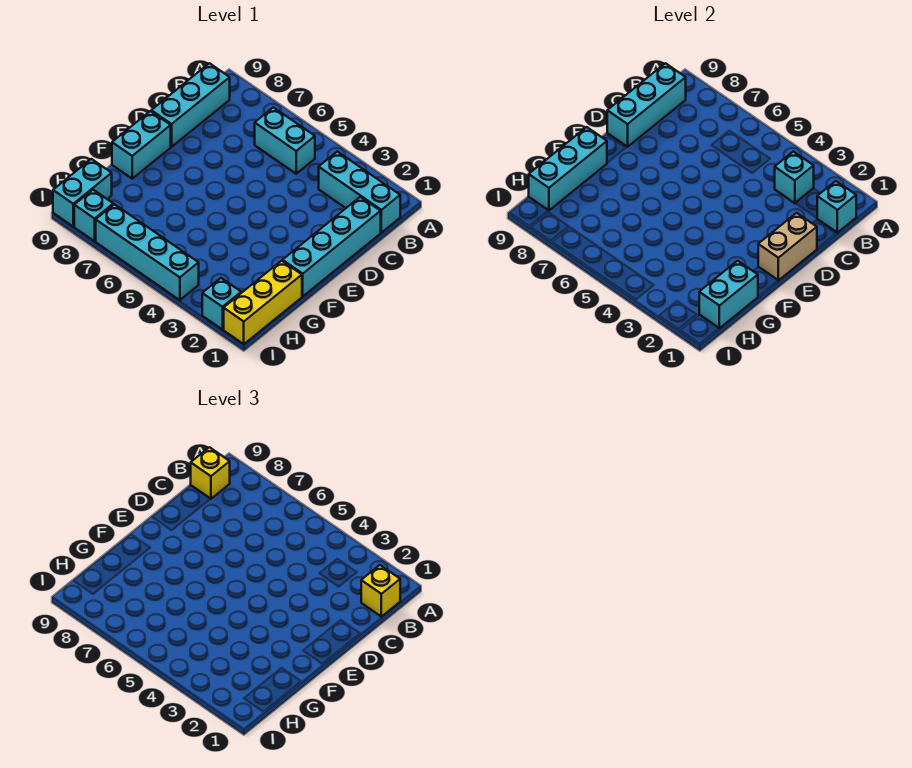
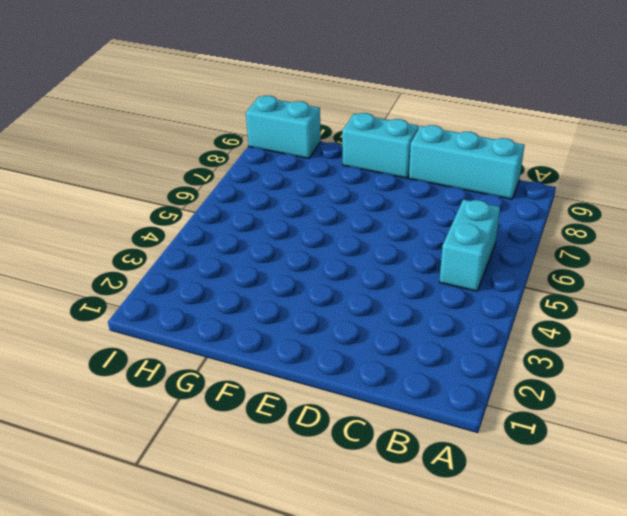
none -> cyan brick B1:B3 level 1
none -> cyan brick C1:F1 level 1
none -> yellow brick G1:I1 level 1

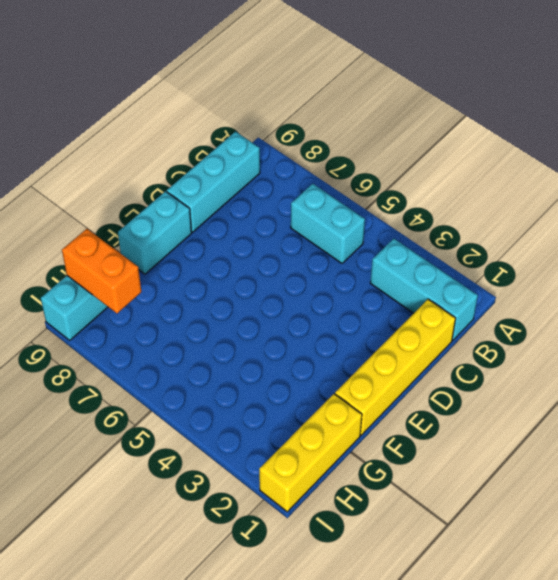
yellow brick C1:F1 level 1 -> cyan brick C1:F1 level 1
orange brick H8:H9 level 2 -> cyan brick F9:H9 level 2
none -> cyan brick I2 level 1
none -> cyan brick I4:I7 level 1
none -> cyan brick I8 level 1

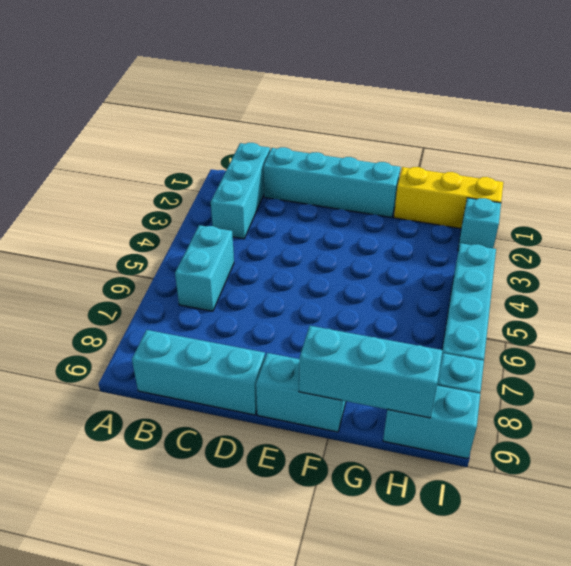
none -> cyan brick B1 level 2
none -> cyan brick B3 level 2
none -> cyan brick B9:D9 level 2

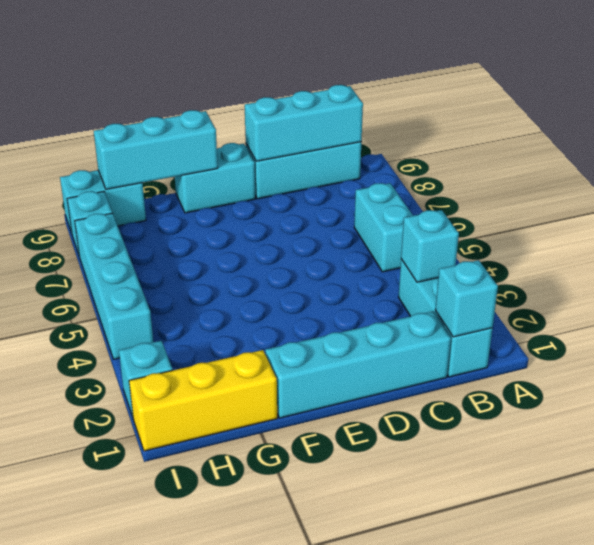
none -> tan brick D1:E1 level 2
none -> cyan brick G1:H1 level 2
none -> yellow brick B1 level 3

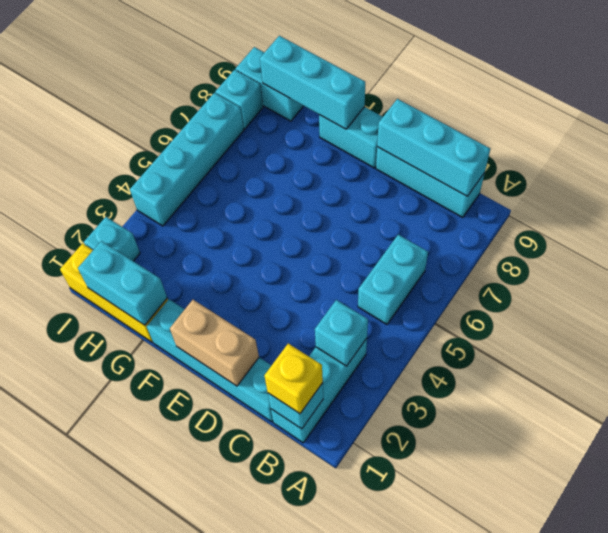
none -> yellow brick B9 level 3

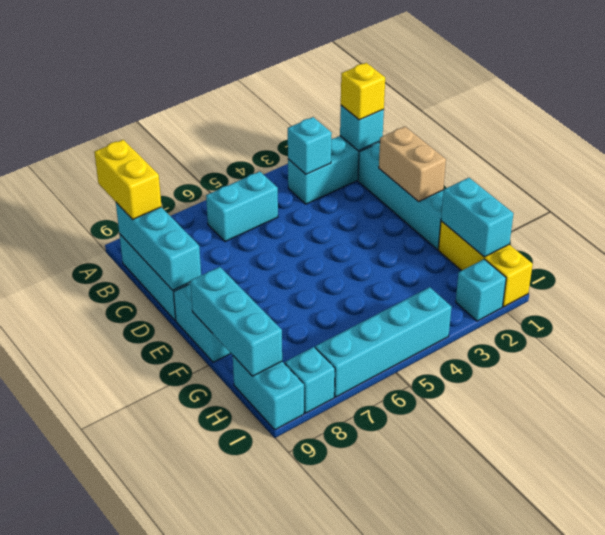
yellow brick A9:B9 level 3 -> yellow brick B9 level 3

